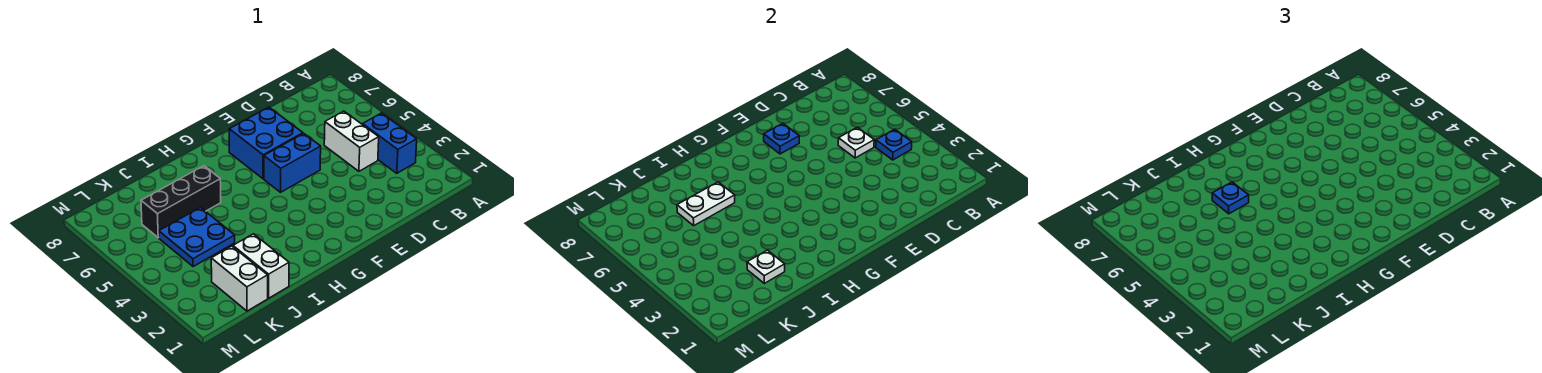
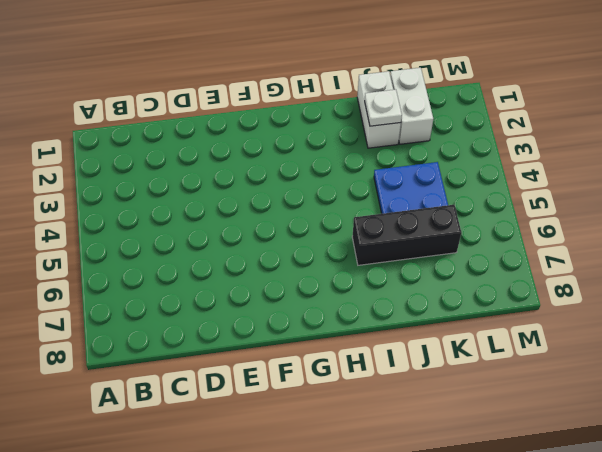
none -> blue brick B3:B4 level 1
none -> white brick C4:C5 level 1
none -> blue brick E5:F5 level 1

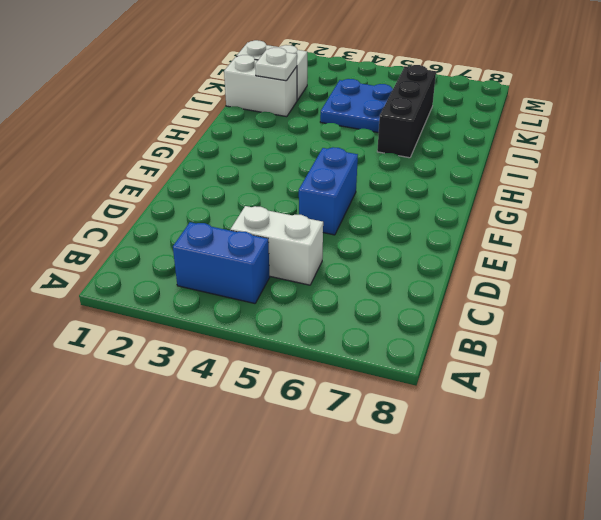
none -> blue brick E6:F7 level 1
none -> blue plate B4 level 2
none -> white plate C5 level 2

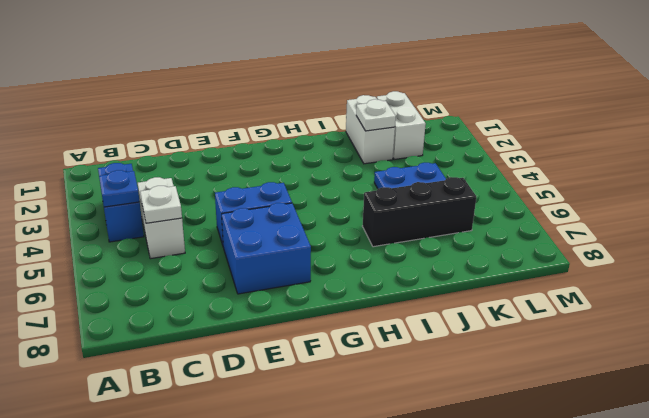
none -> blue plate E7 level 2
none -> white plate I6:J6 level 2
none -> blue plate I6 level 3

